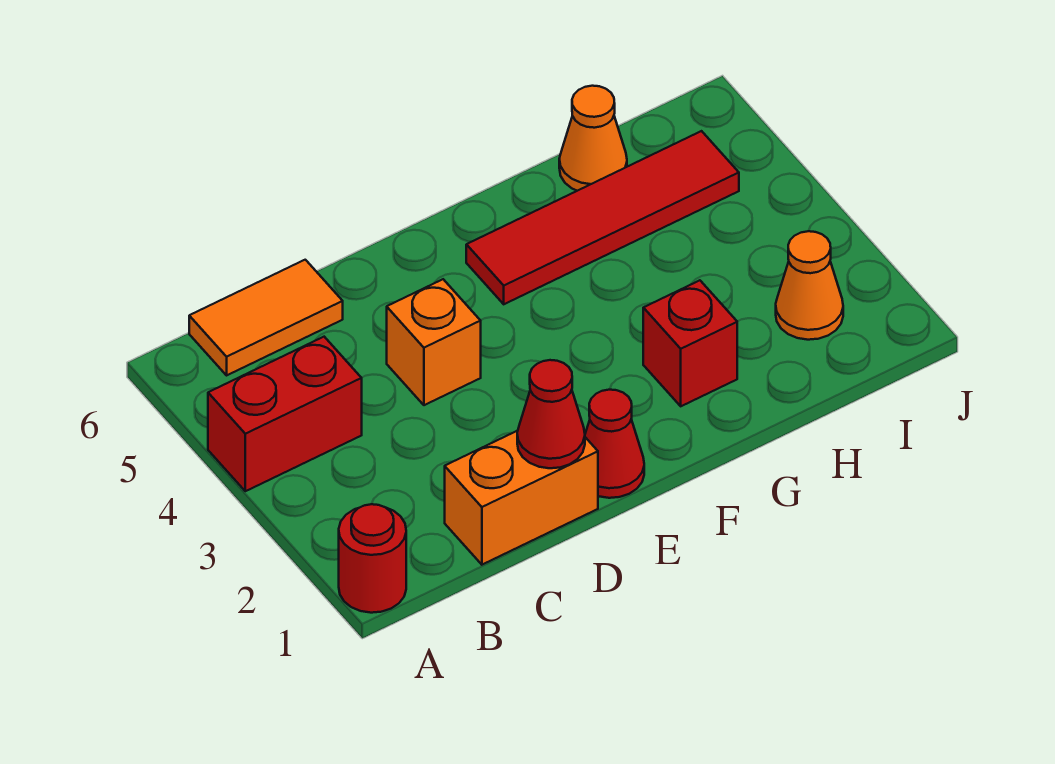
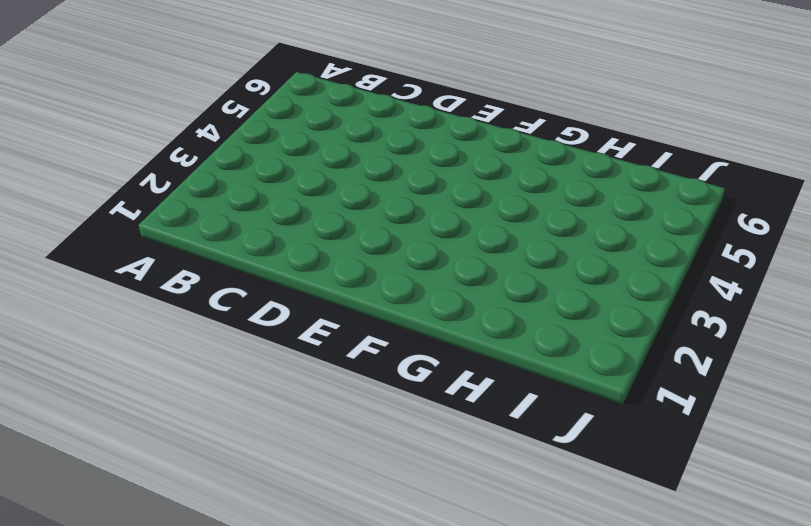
none -> red round brick A1 level 1
none -> red brick A4:B4 level 1

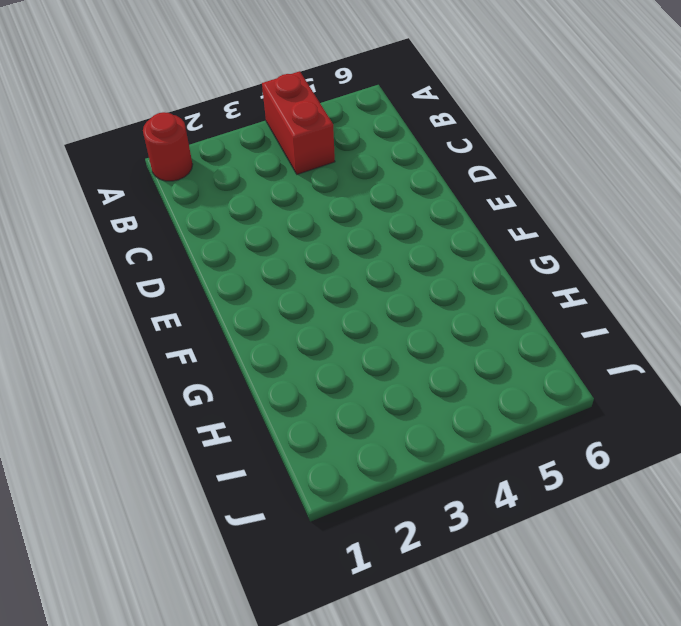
none -> orange tile B6:C6 level 1
none -> orange brick C1:D1 level 1

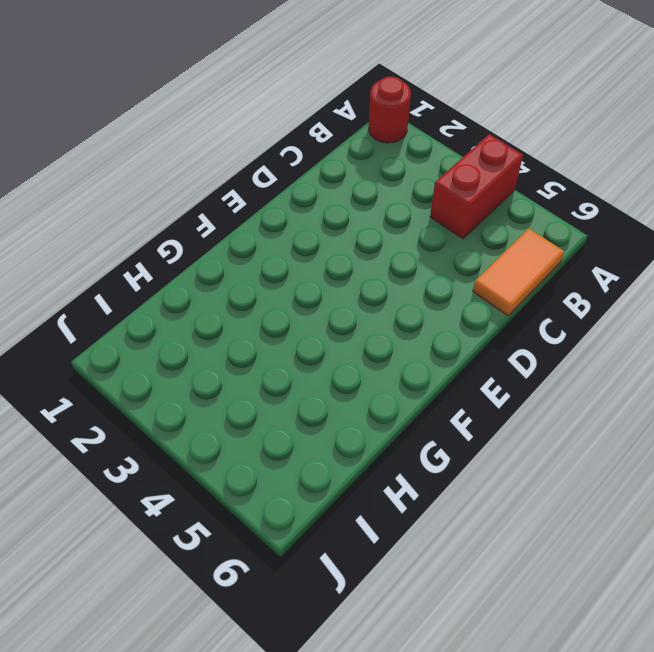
none -> orange brick C1:D1 level 1
none -> orange brick D4 level 1

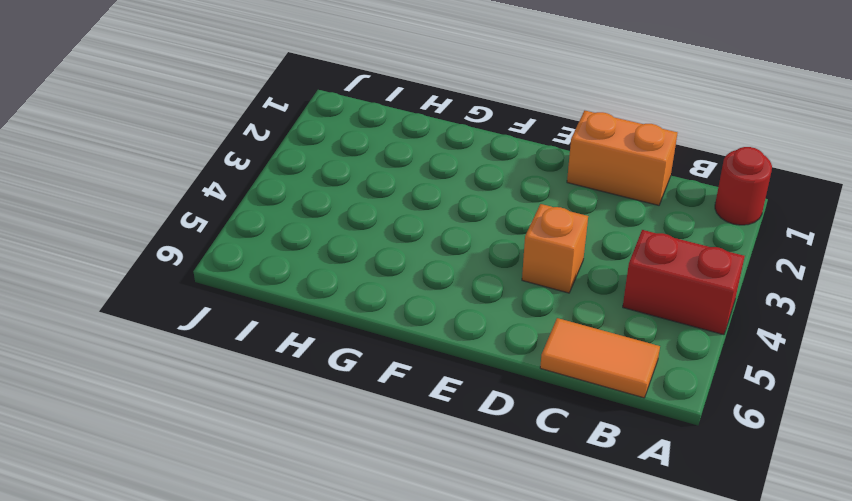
none -> red cone E1 level 1
none -> red tile F5:I5 level 1

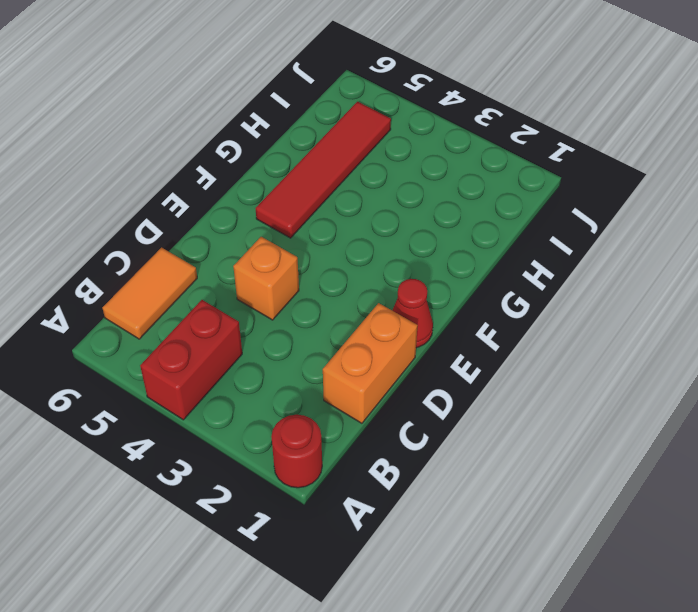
none -> red brick G2 level 1
none -> orange cone H6 level 1

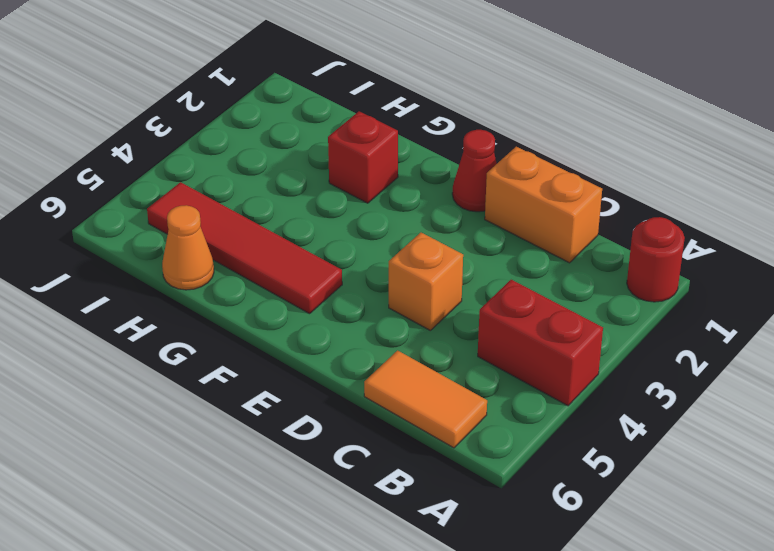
none -> orange cone I2 level 1
none -> red cone D1 level 2

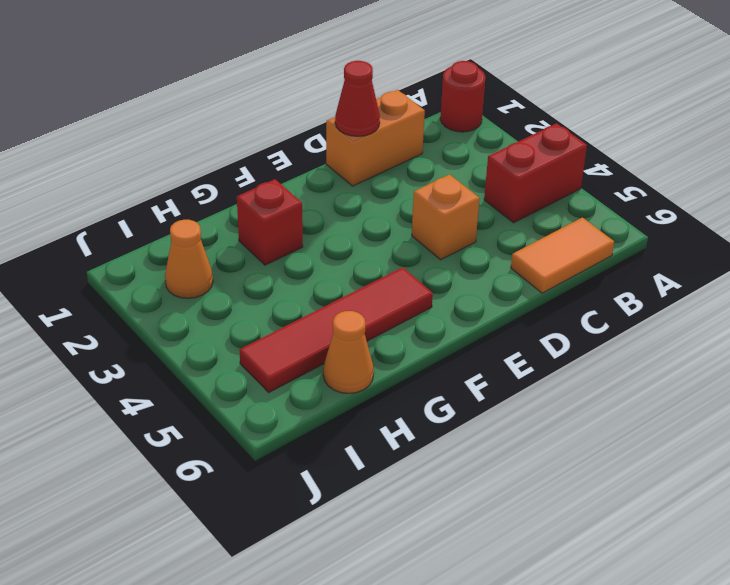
none -> red cone E1 level 1

